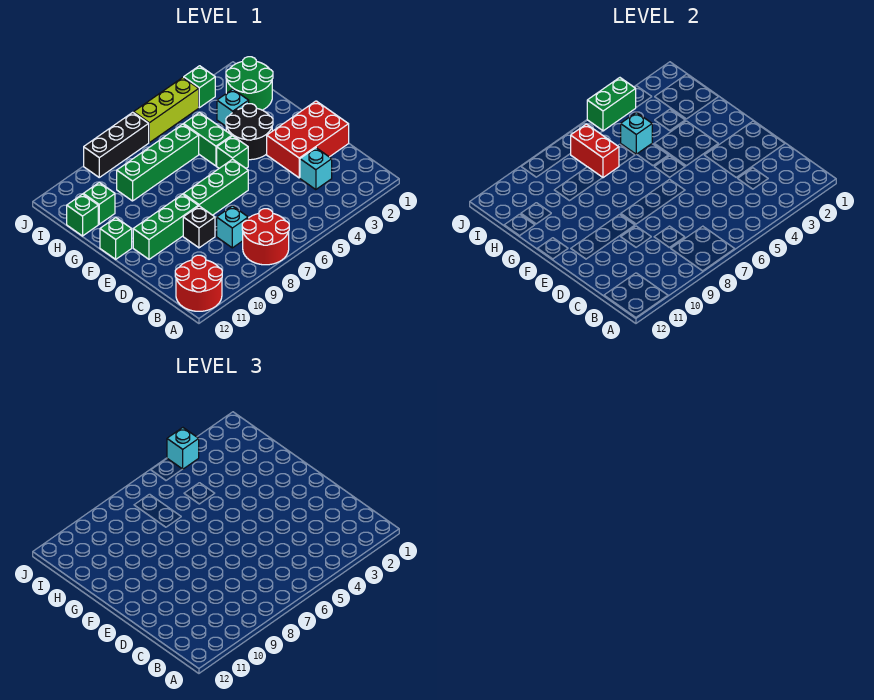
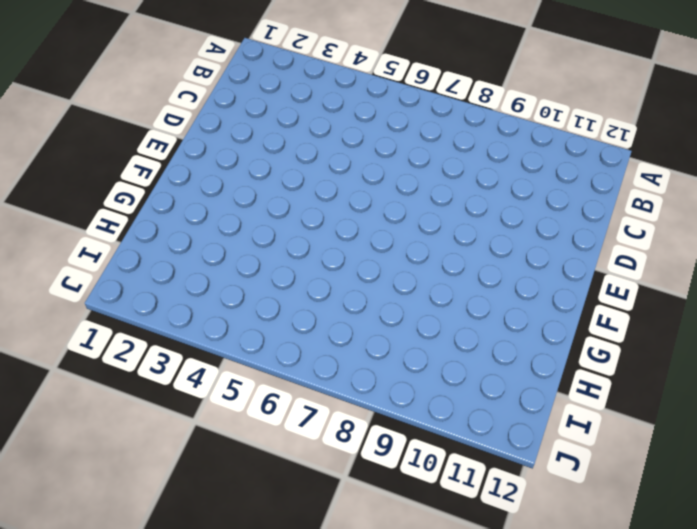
none -> red round brick A7:B8 level 1
none -> red round brick A11:B12 level 1
none -> cyan brick C3 level 1

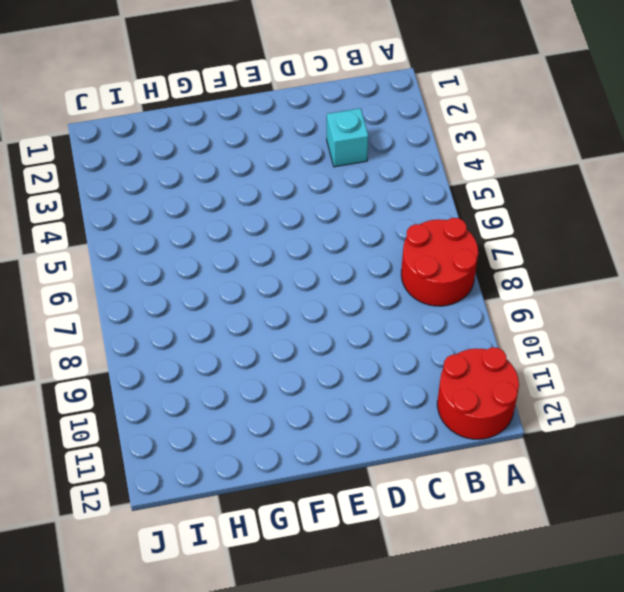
none -> cyan brick C8 level 1
none -> red brick D1:E3 level 1
none -> black brick D9 level 1

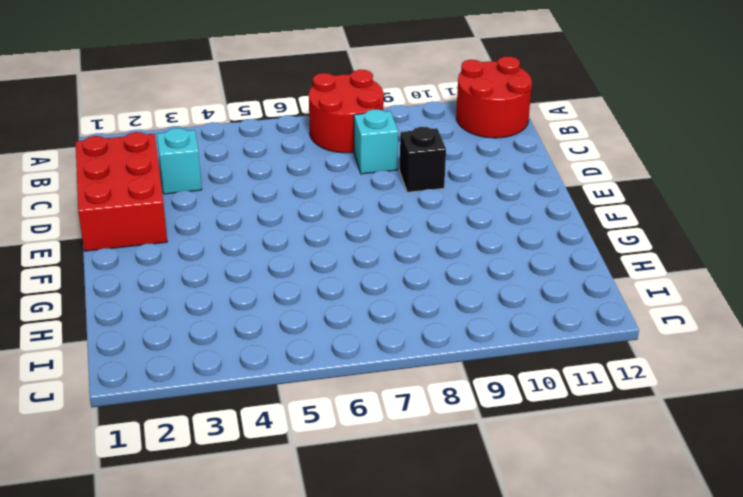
red brick C1:E2 level 1 -> red brick D1:E3 level 1
none -> green brick E6:E8 level 1
none -> green brick E9:E11 level 1
none -> black round brick F3:G4 level 1

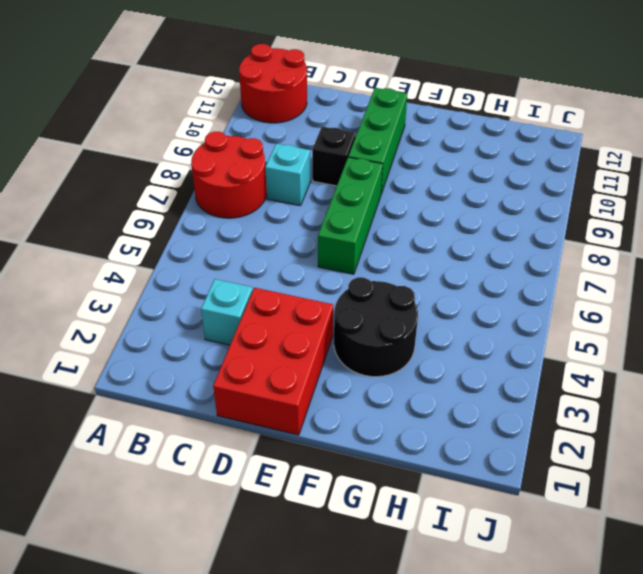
none -> green brick F5 level 1
none -> green brick F12 level 1
none -> green brick G5:H5 level 1

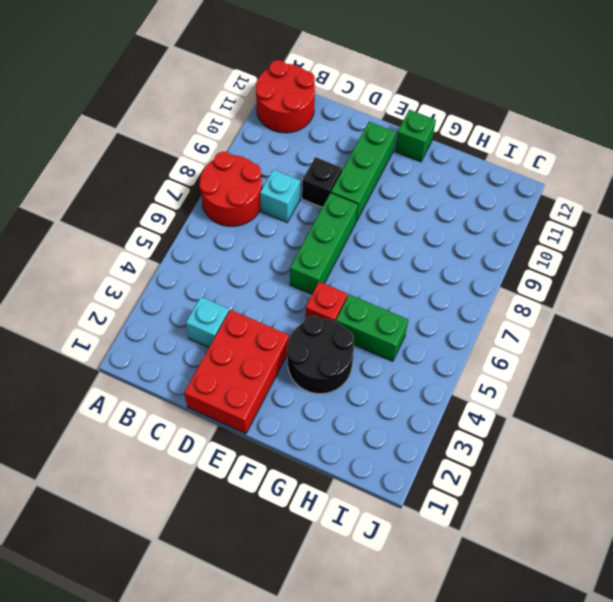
red brick F5 level 1 -> green brick F5 level 1
none -> green round brick H1:I2 level 1
none -> cyan brick H3 level 1
none -> green brick H6:H9 level 1

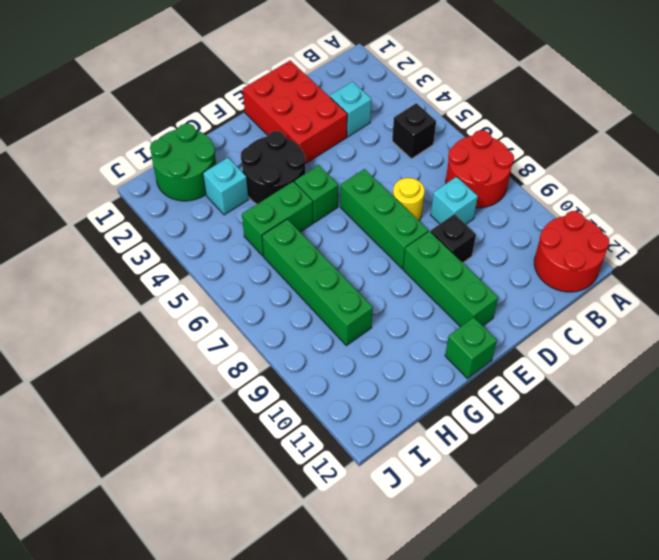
black brick B5 level 1 -> none
yellow round brick D7 level 1 -> none
none -> green brick H11 level 1
none -> green brick H12 level 1
none -> green brick J3 level 1

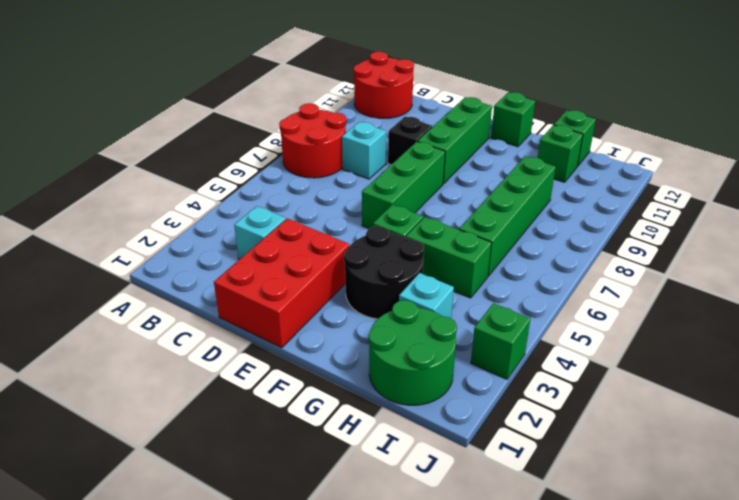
none -> lime brick J4:J6 level 1
none -> black brick J7:J9 level 1
none -> cyan brick H5 level 2

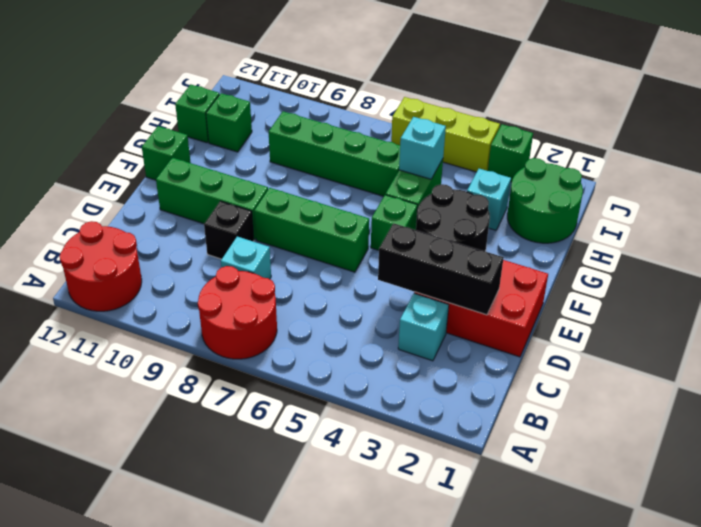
black brick D2:D4 level 2 -> black brick J7:J9 level 1
none -> red brick H7:I7 level 2
none -> green brick J4:J5 level 2
none -> cyan brick J4 level 3

